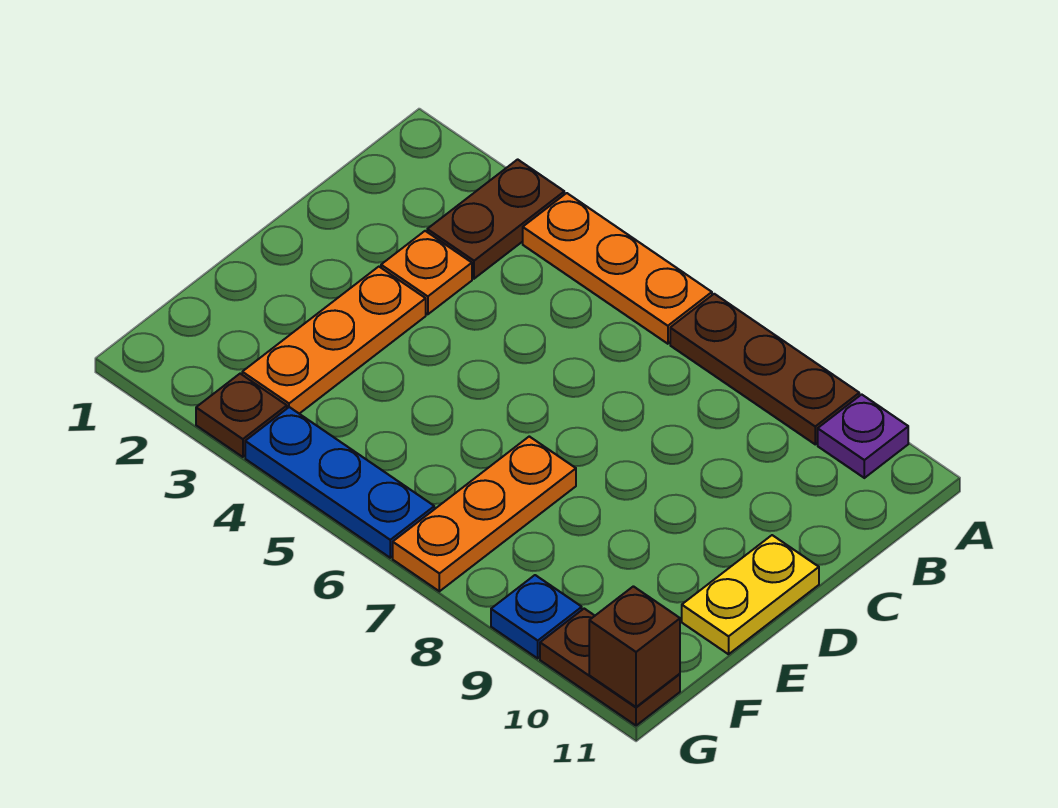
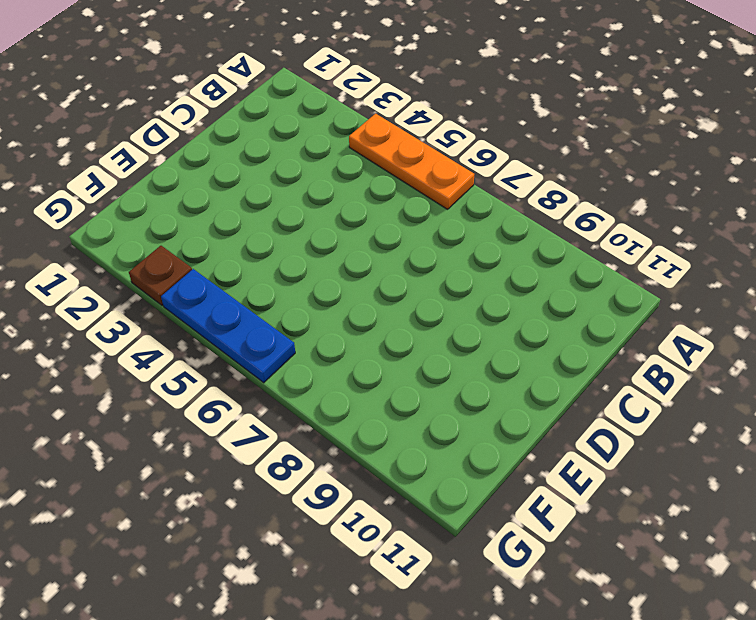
none -> brown plate A3:B3 level 1
none -> brown plate A7:A9 level 1
none -> purple plate A10 level 1

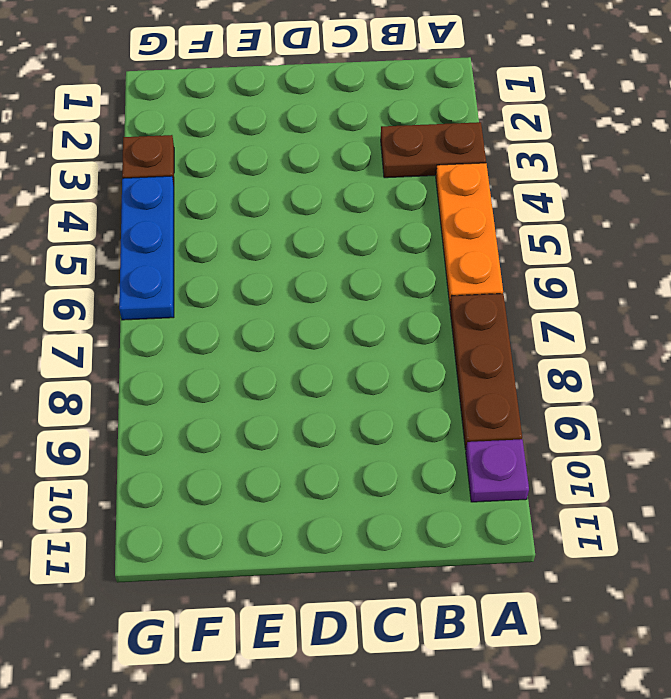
none -> orange plate C3 level 1
none -> orange plate D3:F3 level 1
none -> yellow plate D11:E11 level 1

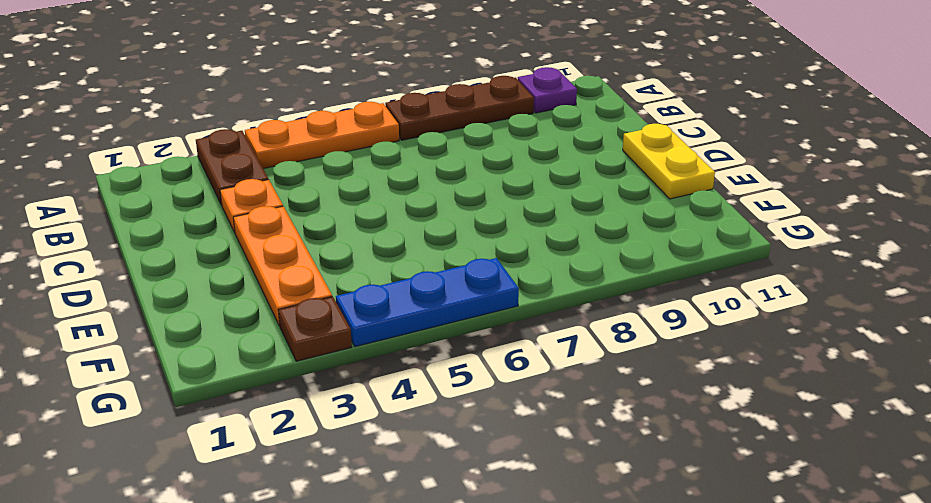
none -> orange plate E7:G7 level 1
none -> blue plate G9 level 1
none -> brown plate G10:G11 level 1

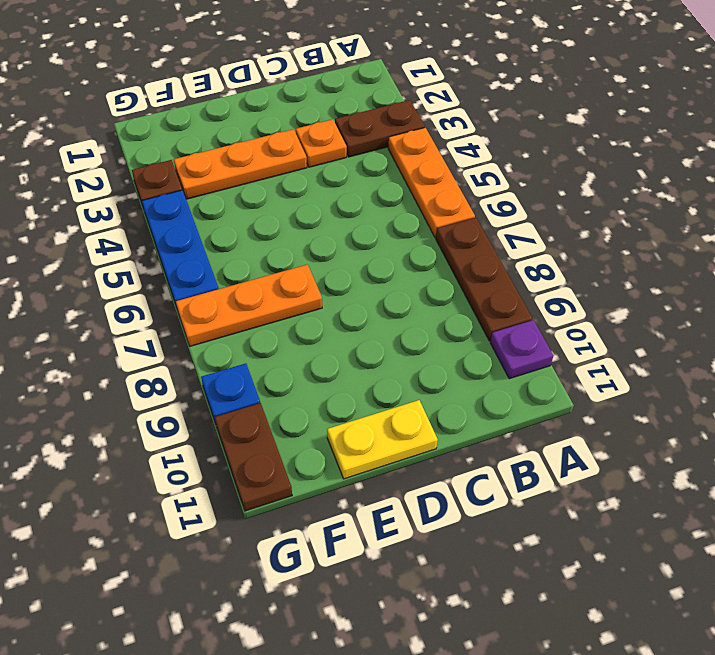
none -> brown brick G11 level 2

